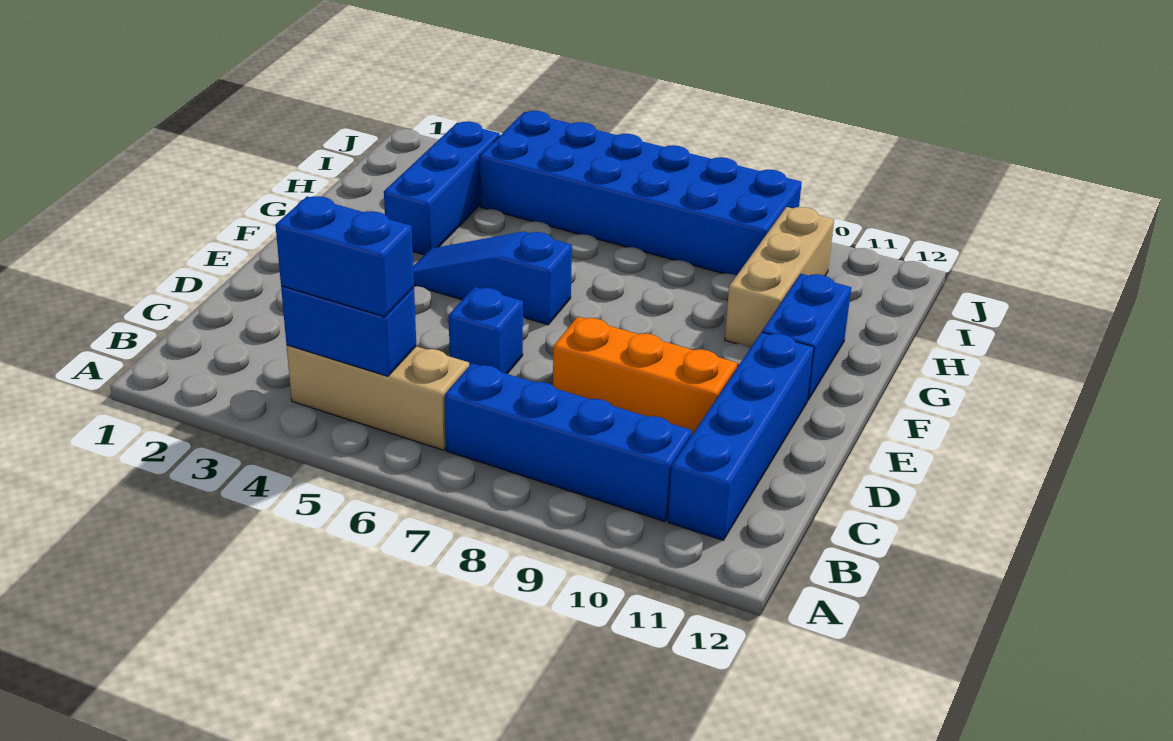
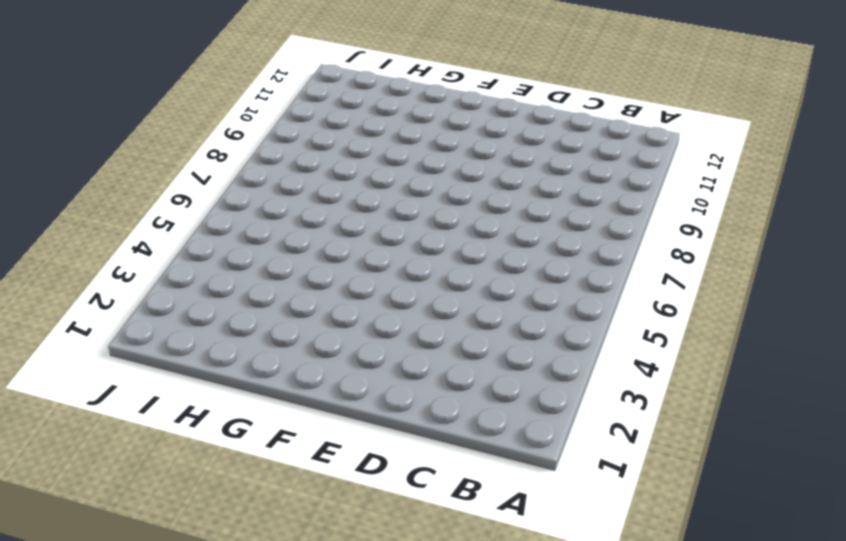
none -> tan brick B4:B6 level 1
none -> blue brick B7:B10 level 1
none -> blue brick B11:E11 level 1

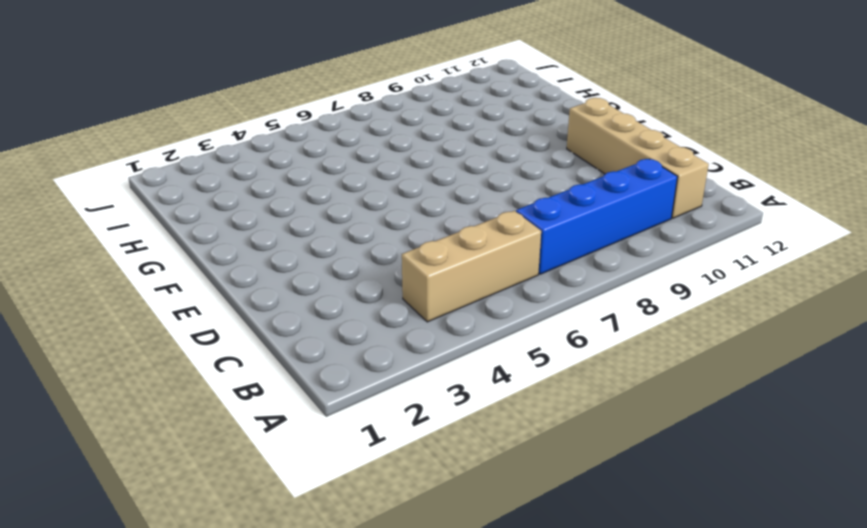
tan brick B11:E11 level 1 -> blue brick B11:E11 level 1
none -> blue brick D6 level 1
none -> orange brick D8:D10 level 1
none -> blue slope F4:F6 level 1 top 6

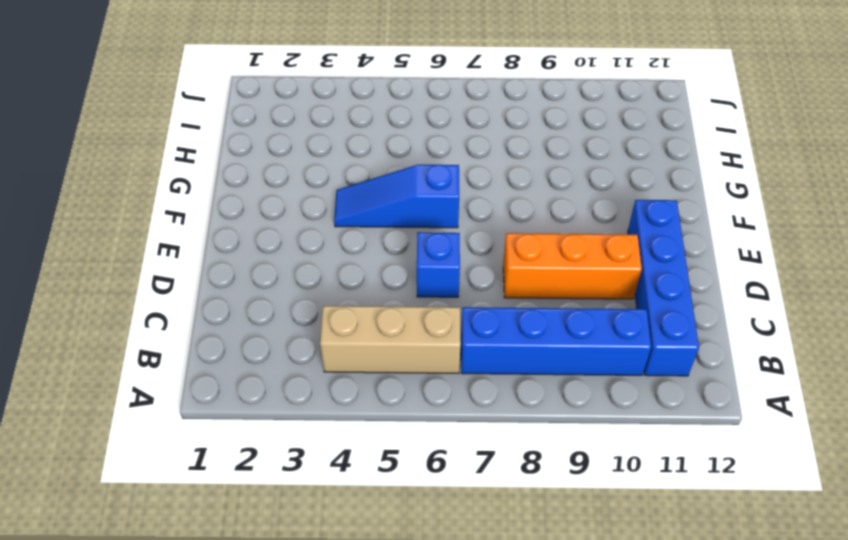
none -> blue brick F11:G11 level 1
none -> blue brick G3:I3 level 1
none -> tan brick G10:I10 level 1

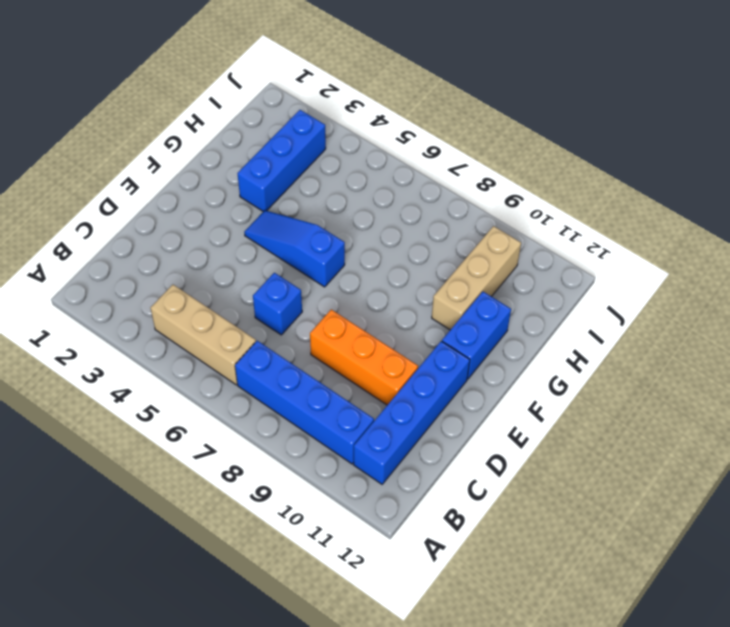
none -> blue brick I4:J9 level 1
none -> blue brick B4:B5 level 2
none -> blue brick B4:B5 level 3

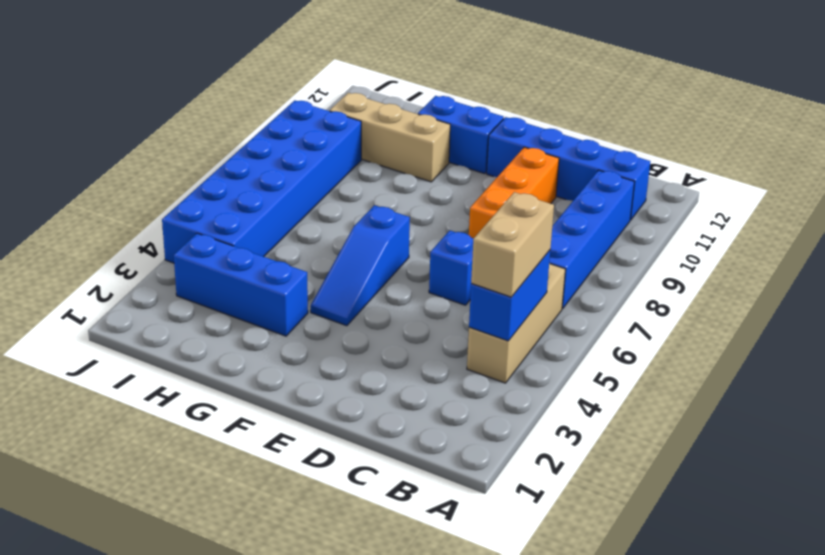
tan brick B4:B5 level 3 -> blue brick B4:B5 level 3

